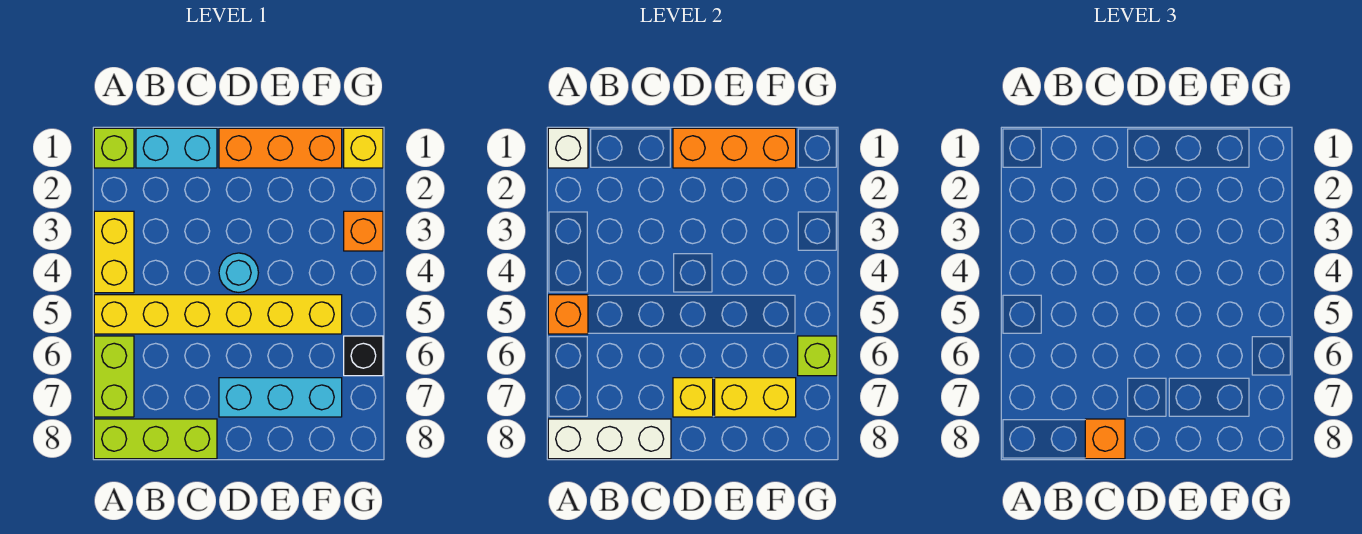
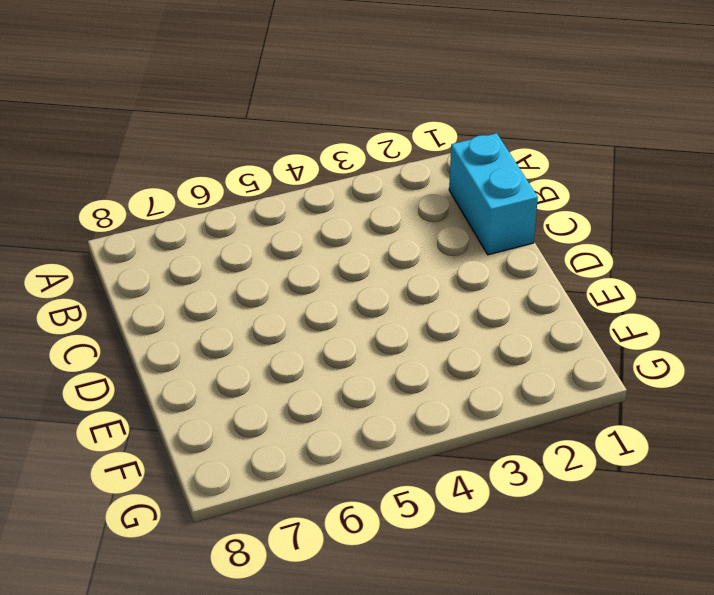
none -> lime brick A1 level 1
none -> yellow brick A3:A4 level 1
none -> yellow brick A5:F5 level 1

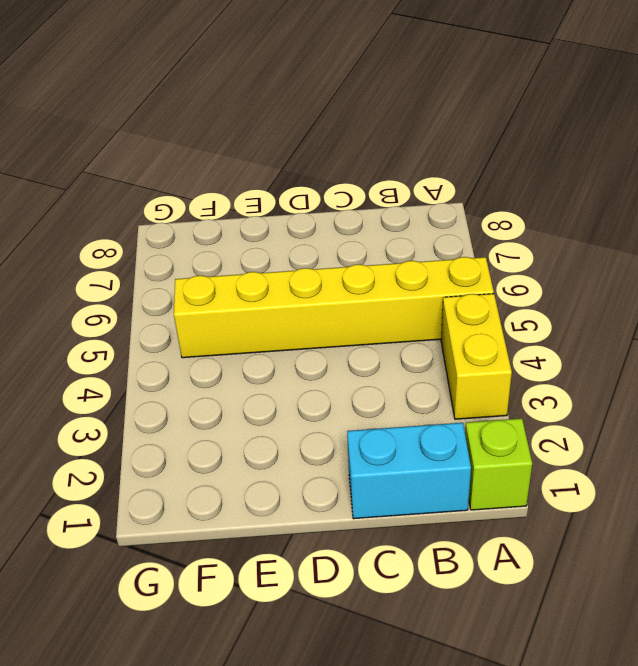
none -> lime brick A6:A7 level 1
none -> lime brick A8:C8 level 1
none -> orange brick D1:F1 level 1

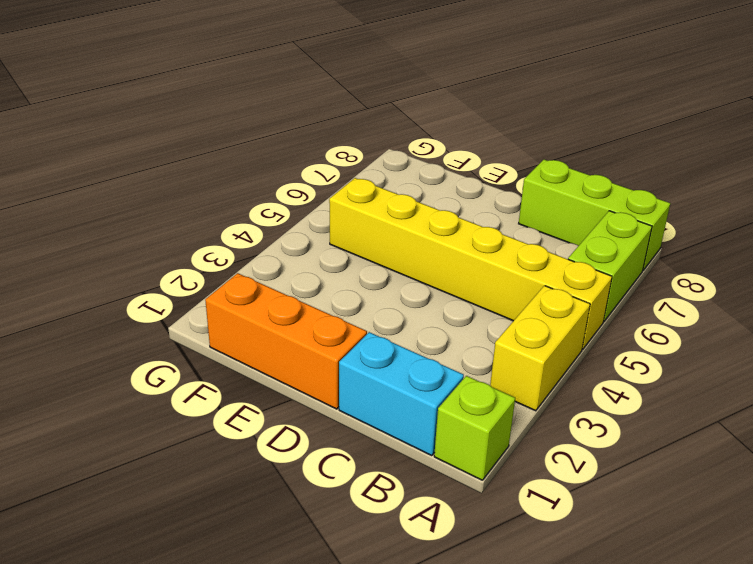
none -> cyan round brick D4 level 1
none -> cyan brick D7:F7 level 1
none -> yellow brick G1 level 1

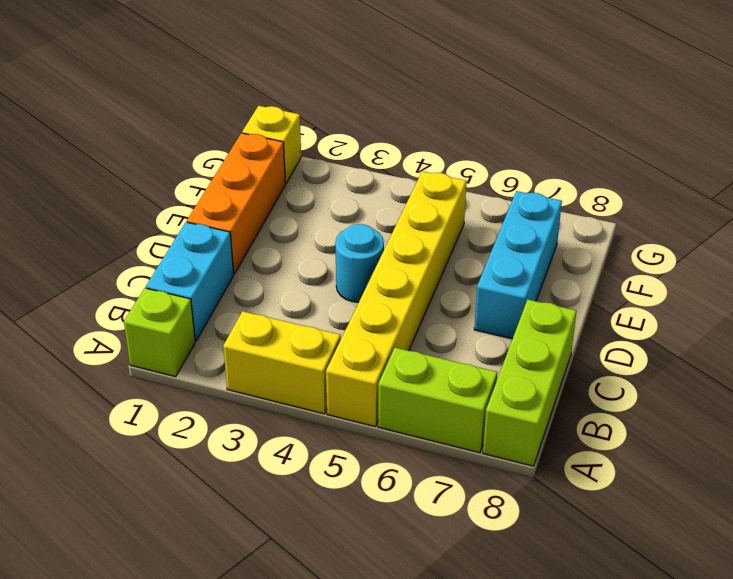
none -> orange brick G3 level 1
none -> black brick G6 level 1
none -> white brick A1 level 2

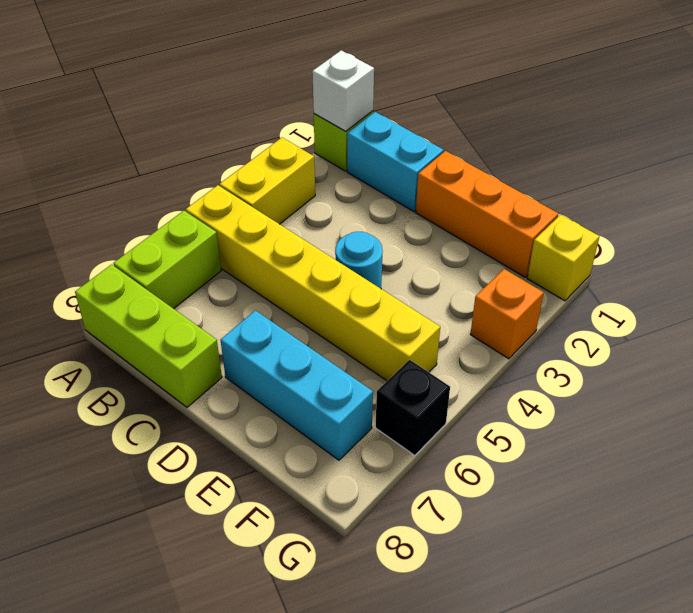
none -> orange brick A5 level 2
none -> white brick A8:C8 level 2
none -> orange brick D1:F1 level 2

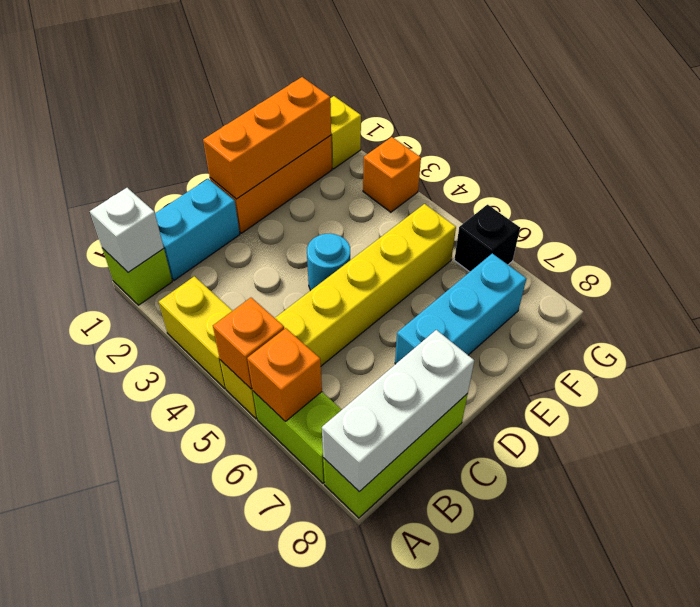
orange brick A6 level 2 -> orange brick C8 level 3
none -> yellow brick D7 level 2
none -> yellow brick E7:F7 level 2
none -> lime brick G6 level 2

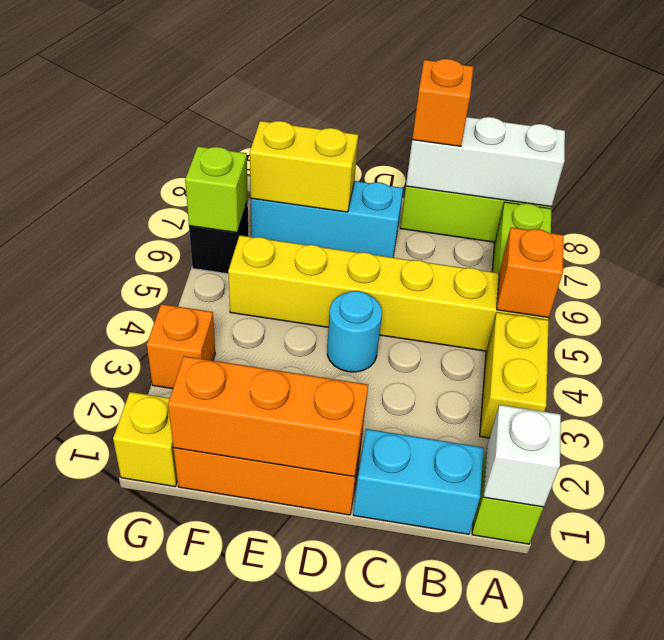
none -> yellow brick D7 level 2

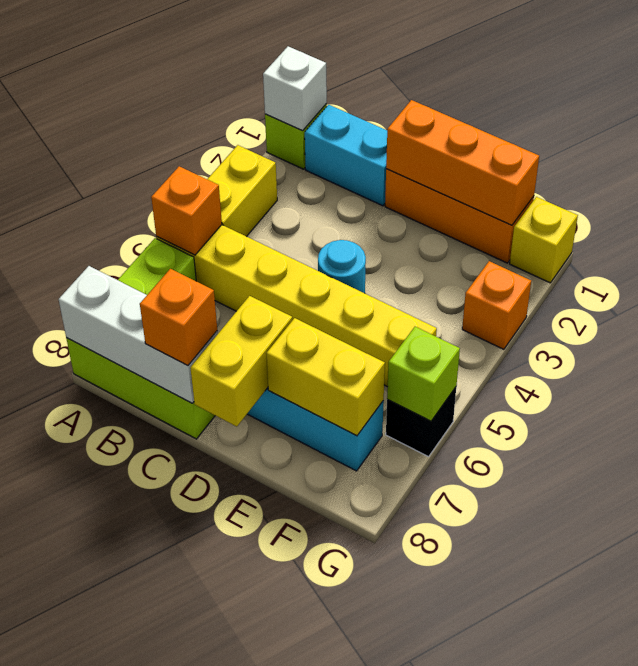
yellow brick D7:D8 level 2 -> yellow brick D7 level 2

